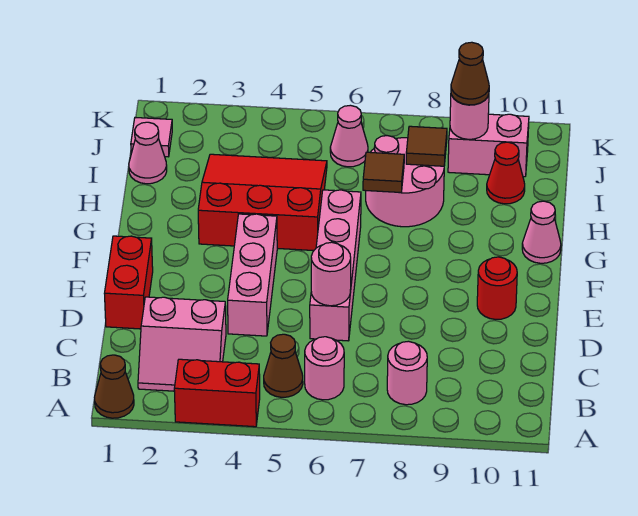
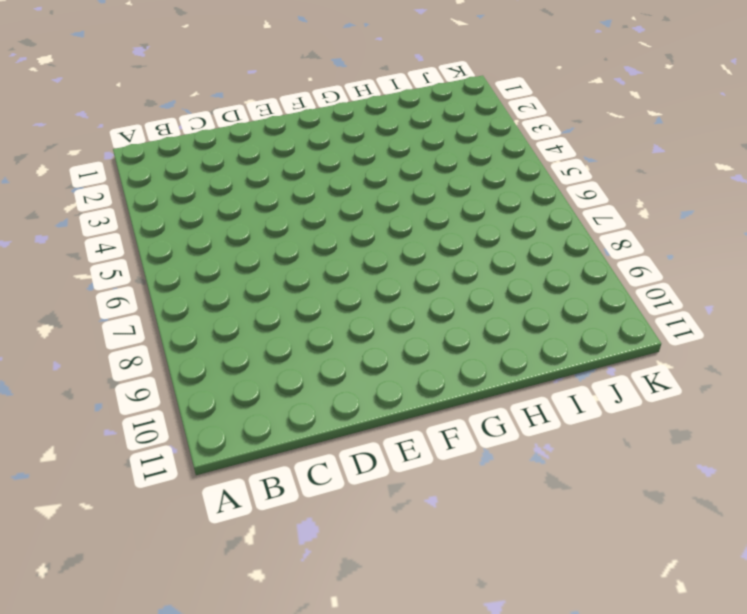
none -> brown cone A1 level 1
none -> red brick A3:A4 level 1
none -> pink slope B2:C3 level 1 top C

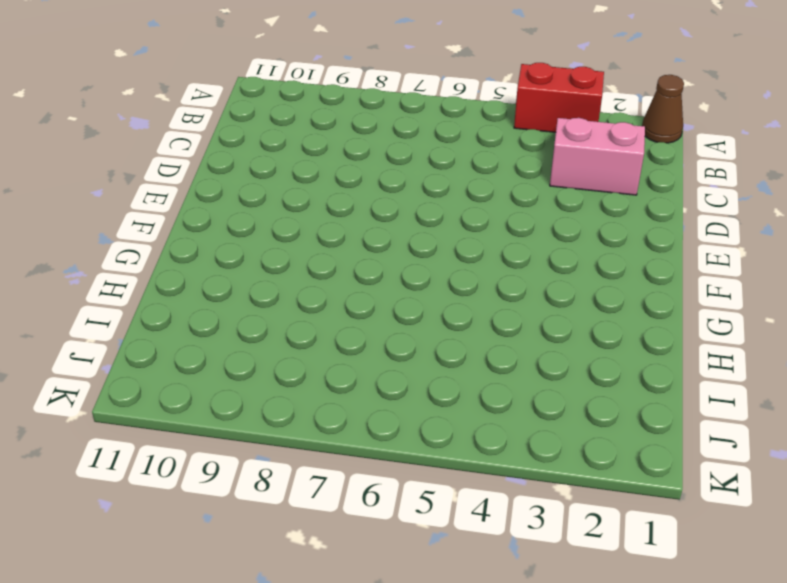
none -> brown cone B5 level 1
none -> pink round brick B6 level 1
none -> pink round brick B8 level 1

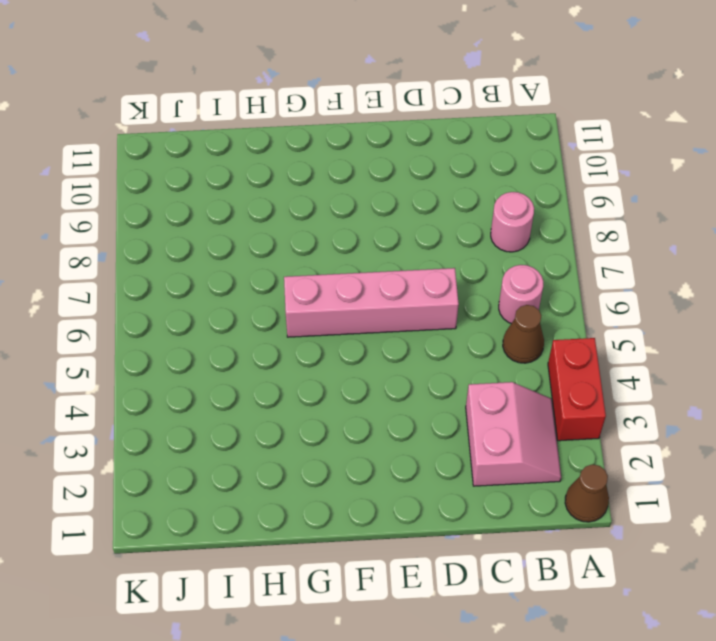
none -> red brick D1:E1 level 1
none -> pink brick D4:F4 level 1
none -> red round brick E10 level 1

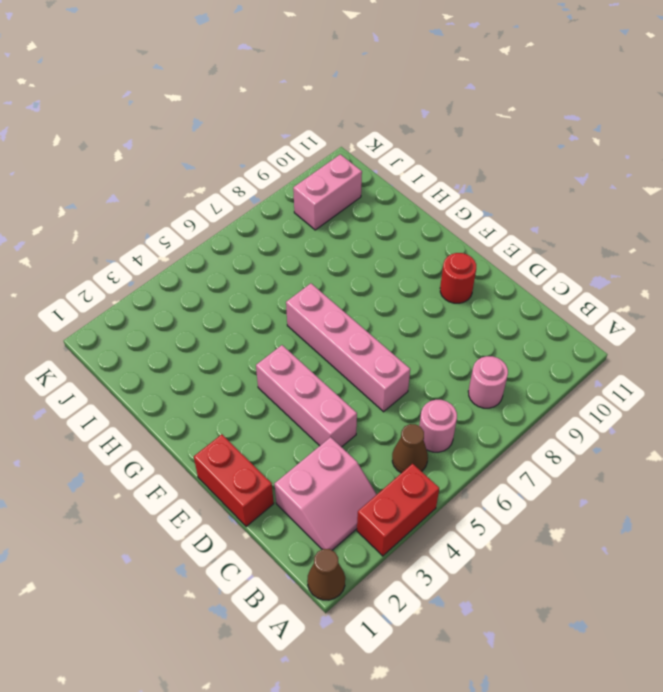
none -> red slope G3:I5 level 1 top G
none -> pink cone G11 level 1
none -> pink round brick H7:I8 level 1

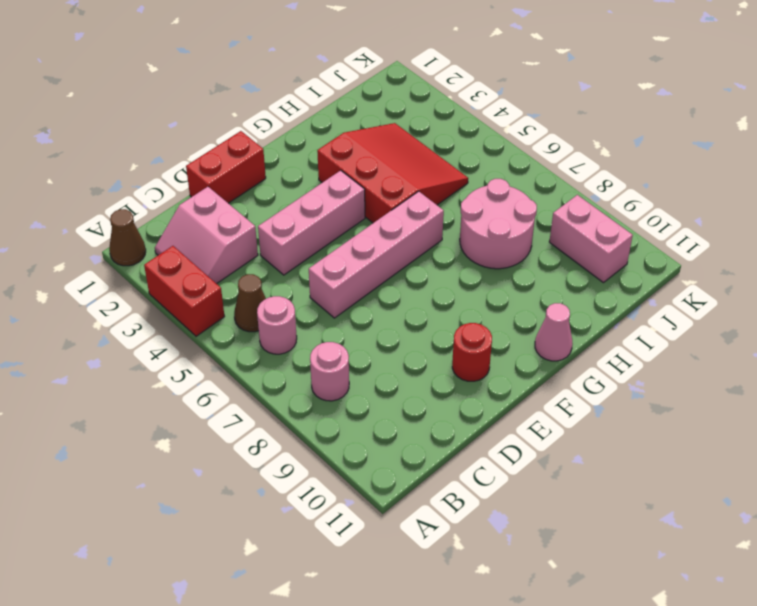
none -> pink cone I1 level 1
none -> red cone I10 level 1
none -> pink tile J1 level 1

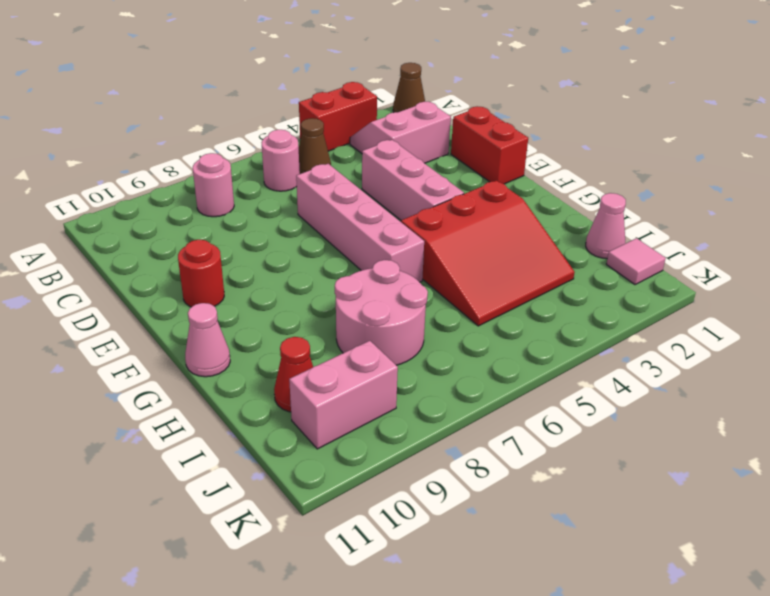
none -> pink cone J6 level 1
none -> pink round brick D6 level 2
none -> brown tile H7 level 2

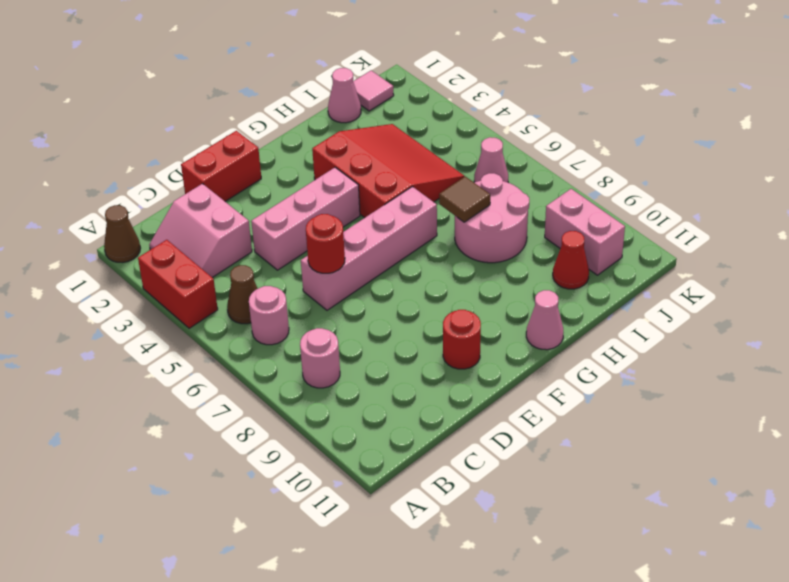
red round brick D6 level 2 -> pink round brick D6 level 2
none -> brown tile I8 level 2
none -> pink round brick J9 level 2
none -> brown cone J9 level 3

